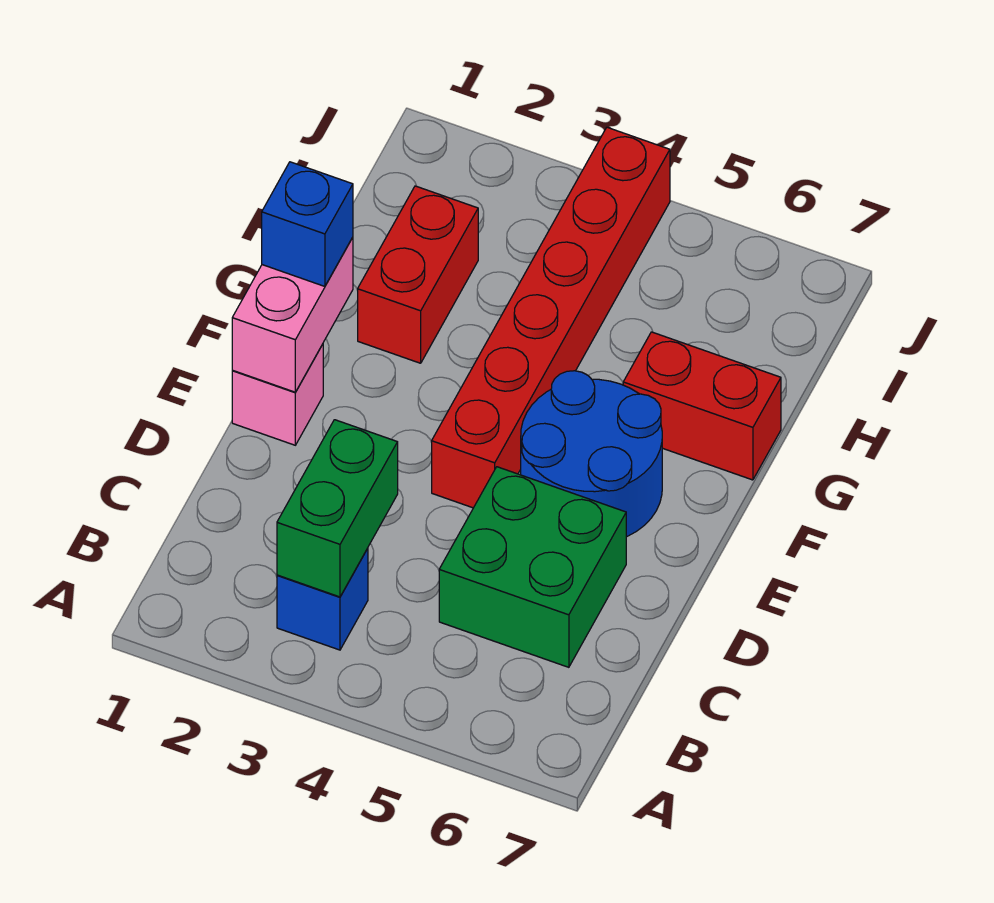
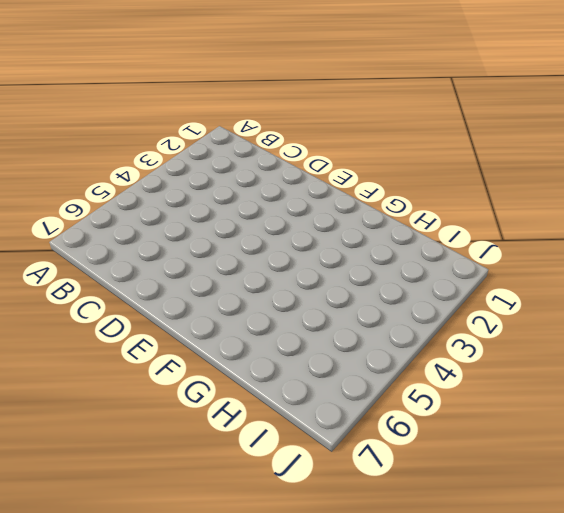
none -> blue brick B3 level 1
none -> green brick C5:D6 level 1

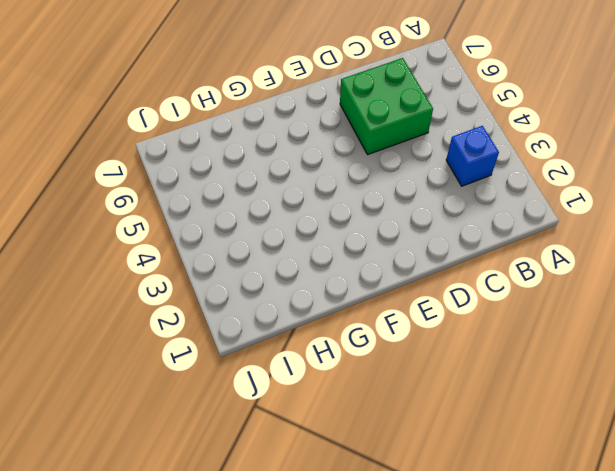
none -> pink brick E1 level 1
none -> red brick E4:J4 level 1

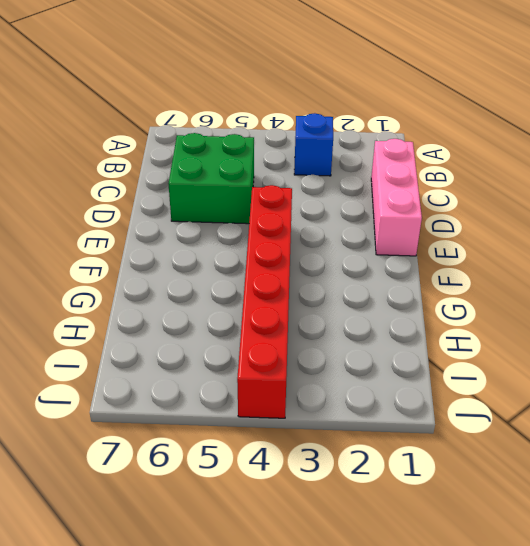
pink brick C1:E1 level 1 -> pink brick E1 level 1
none -> blue round brick E5:F6 level 1
none -> red brick G2:H2 level 1

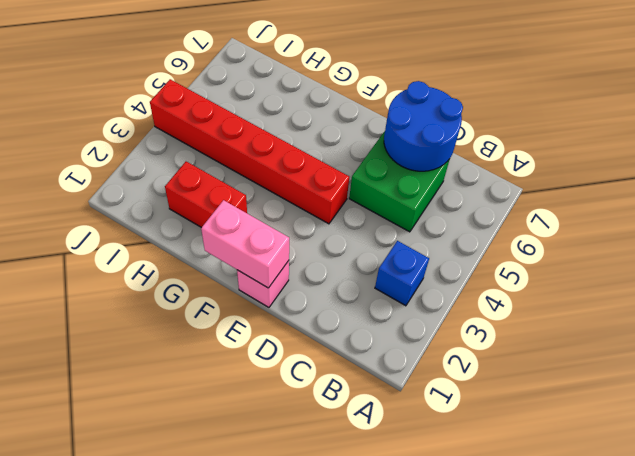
blue round brick C6:D7 level 2 -> blue round brick E5:F6 level 1
none -> red brick G6:G7 level 1
none -> green brick B3:C3 level 2

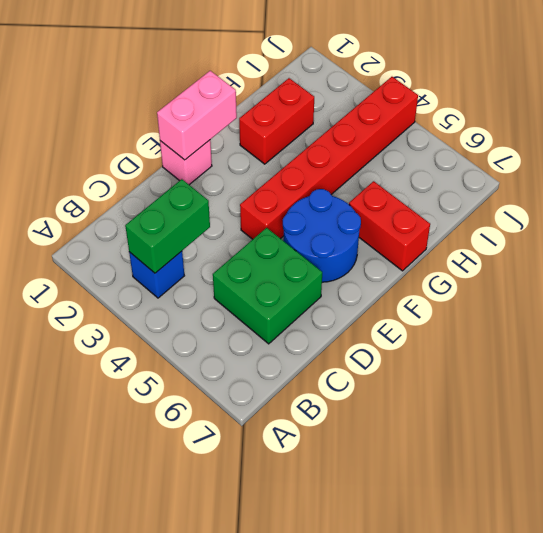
none -> blue brick F1 level 3

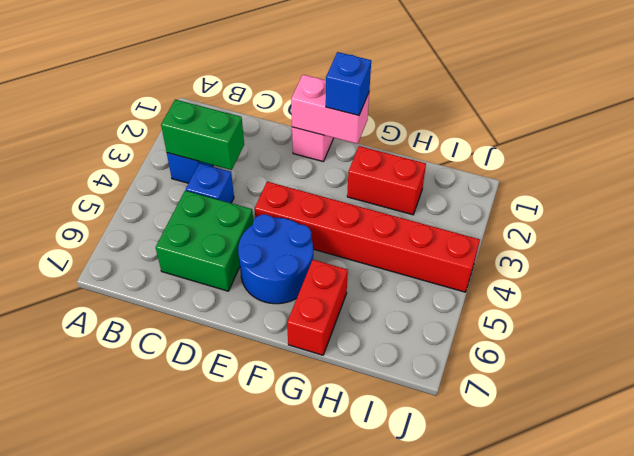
blue brick C4 level 1 -> none

